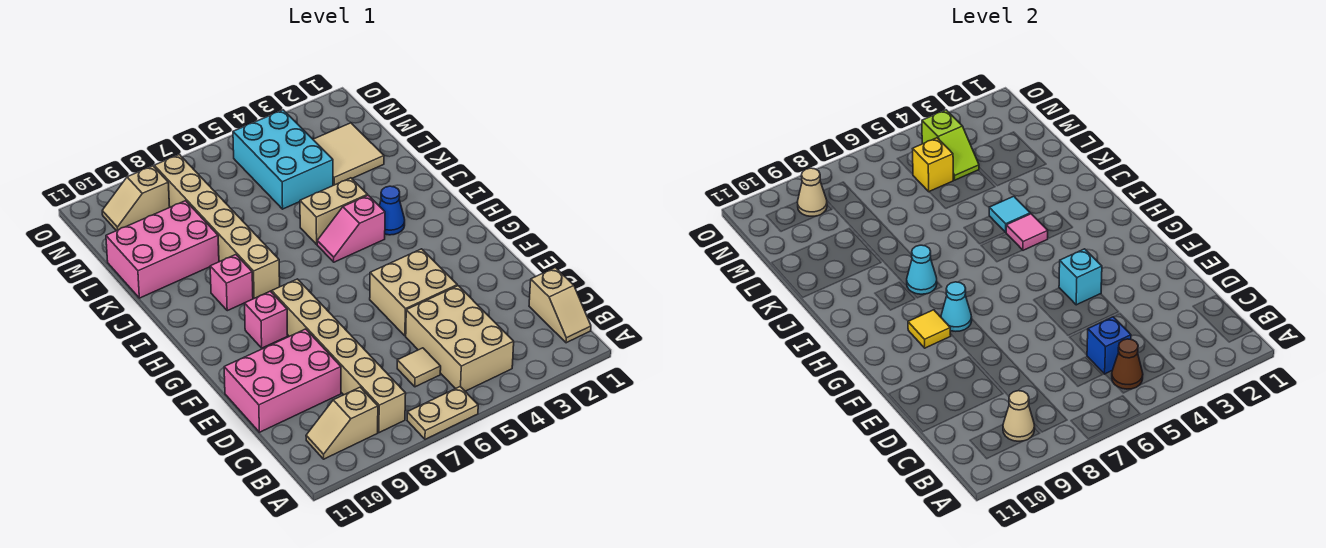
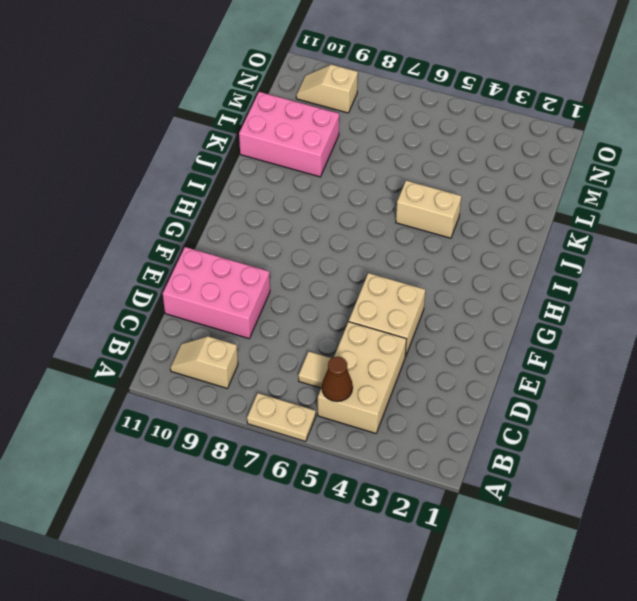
none -> tan slope B1:C1 level 1 top C
none -> tan brick B8:G8 level 1
none -> pink brick G9 level 1
none -> blue cone I3 level 1

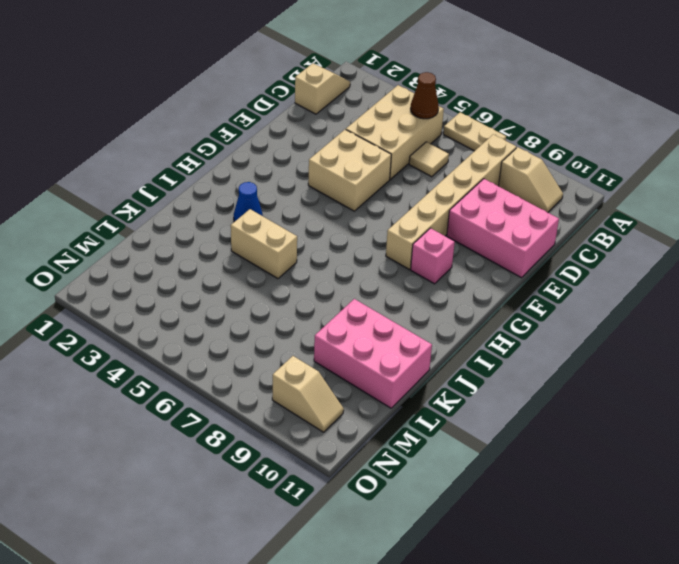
none -> pink slope I4:I5 level 1 top 4
none -> tan brick I8:N8 level 1
none -> pink brick I9 level 1
none -> tan tile L2:M3 level 1

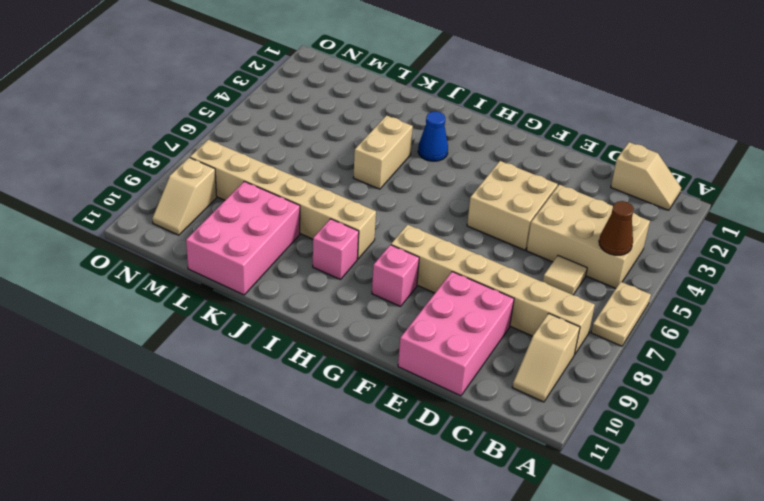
none -> pink slope I4:I5 level 1 top 4
none -> tan tile L2:M3 level 1
none -> cyan brick L4:N5 level 1
none -> tan cone B9 level 2

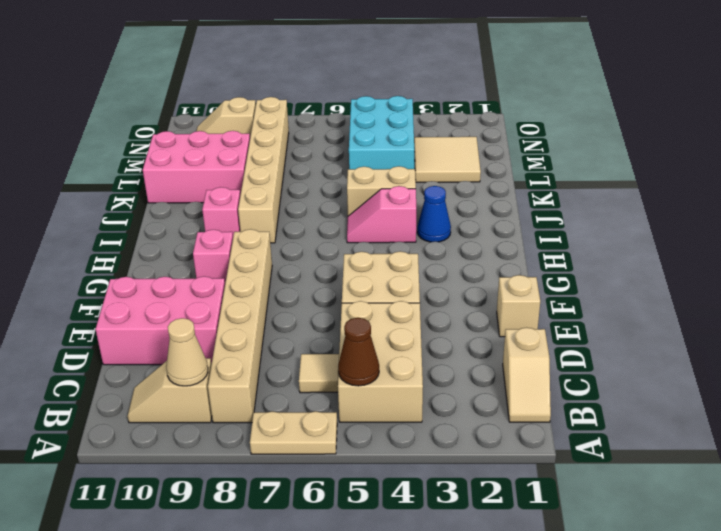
tan brick E1 level 1 -> none
none -> blue brick C5 level 2
none -> cyan brick F4 level 2
none -> cyan cone G8 level 2
none -> yellow tile G9 level 2

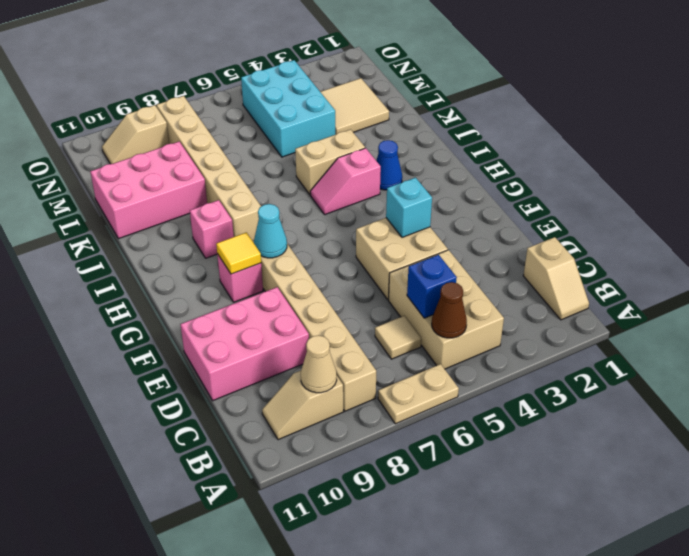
none -> pink tile I4 level 2
none -> cyan cone I8 level 2
none -> cyan tile J4 level 2
none -> lime slope M4:N4 level 2 top N

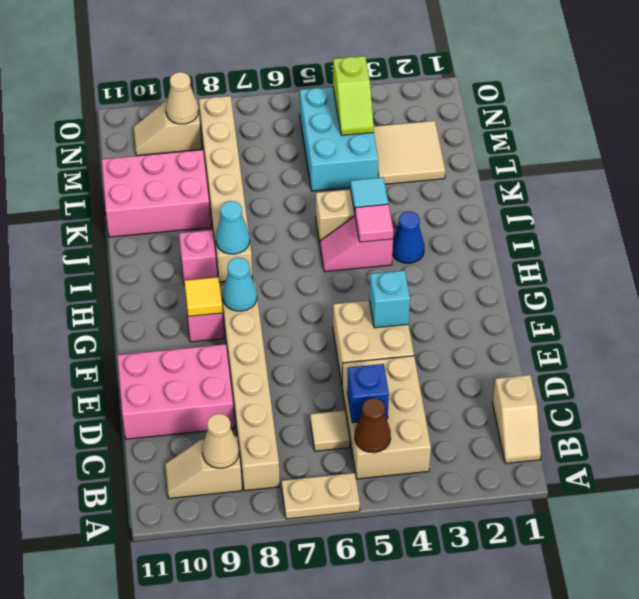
none -> yellow brick M5 level 2

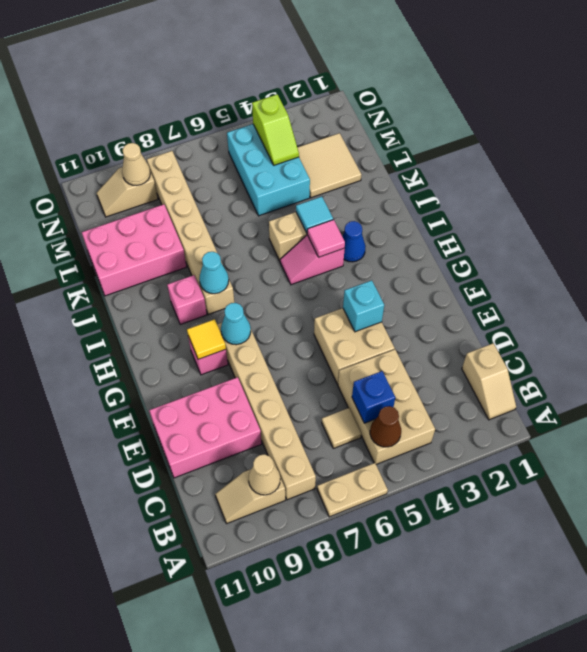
none -> yellow brick M5 level 2

